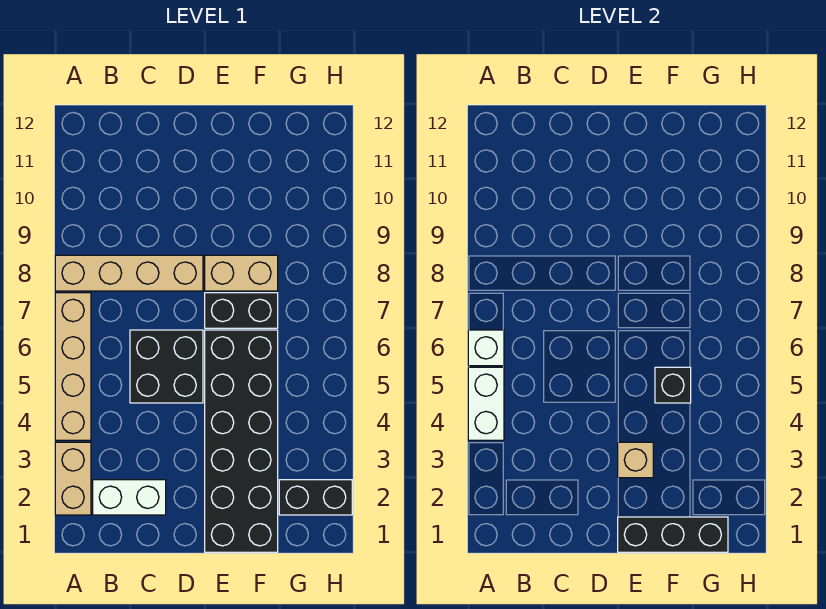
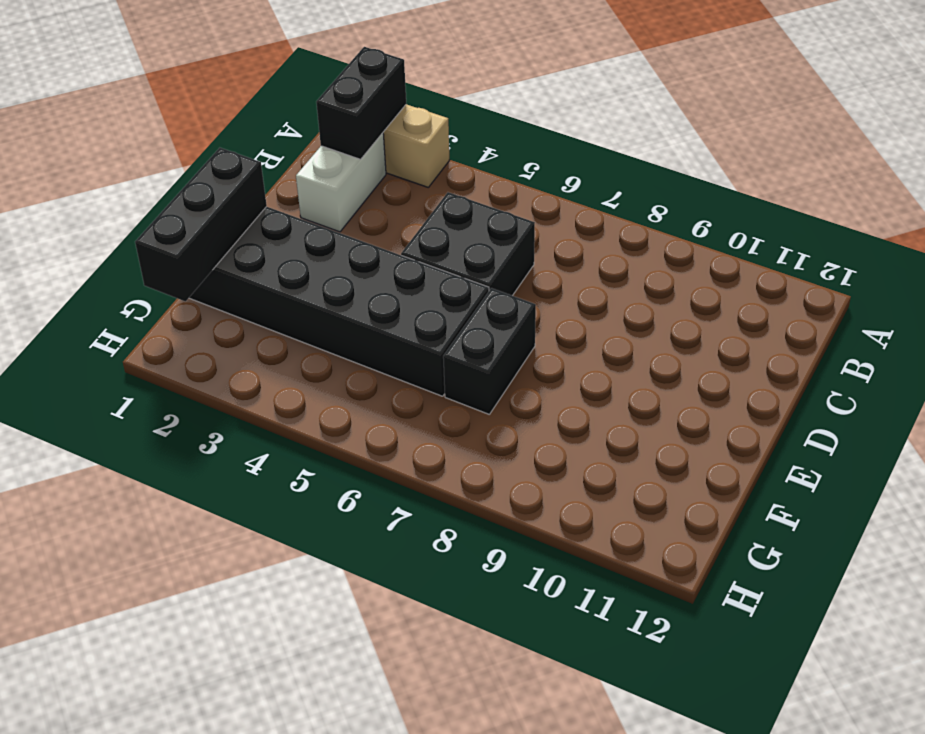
black brick A2:B2 level 2 -> black brick G2:H2 level 1
none -> tan brick A4:A7 level 1
none -> tan brick A8:D8 level 1
none -> tan brick E8:F8 level 1

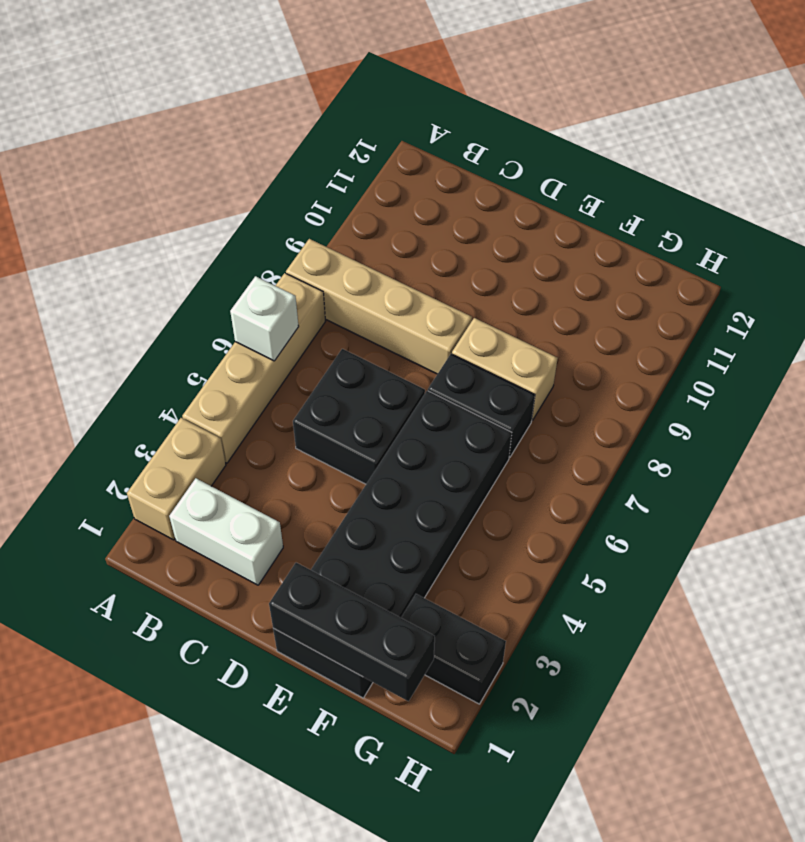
none -> white brick A4:A5 level 2
none -> tan brick E3 level 2
none -> black brick F5 level 2

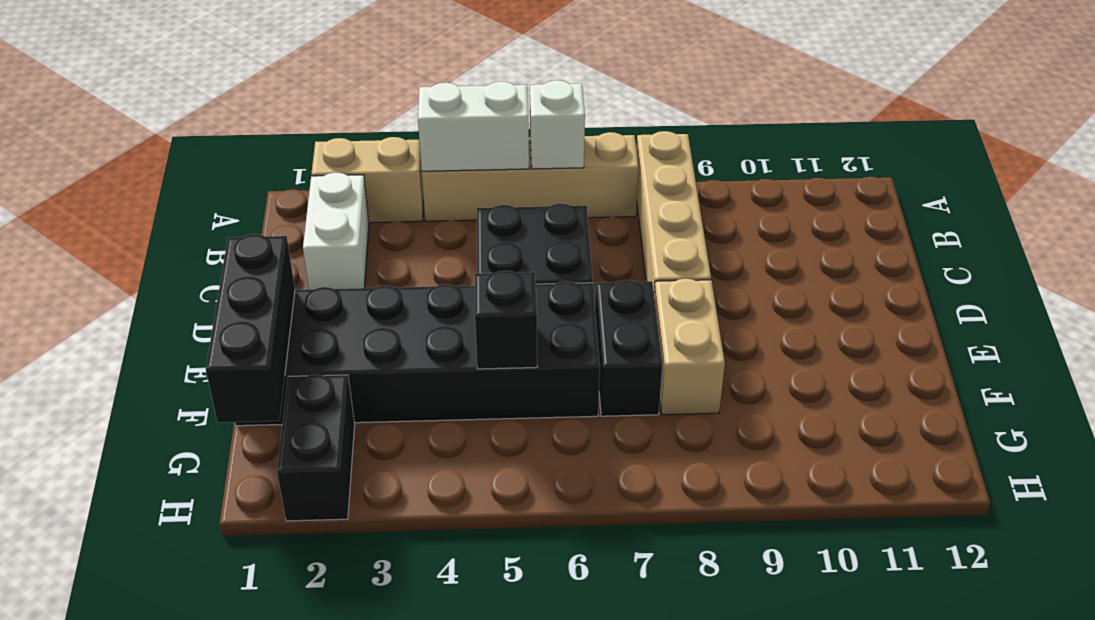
none -> tan brick E3 level 2

